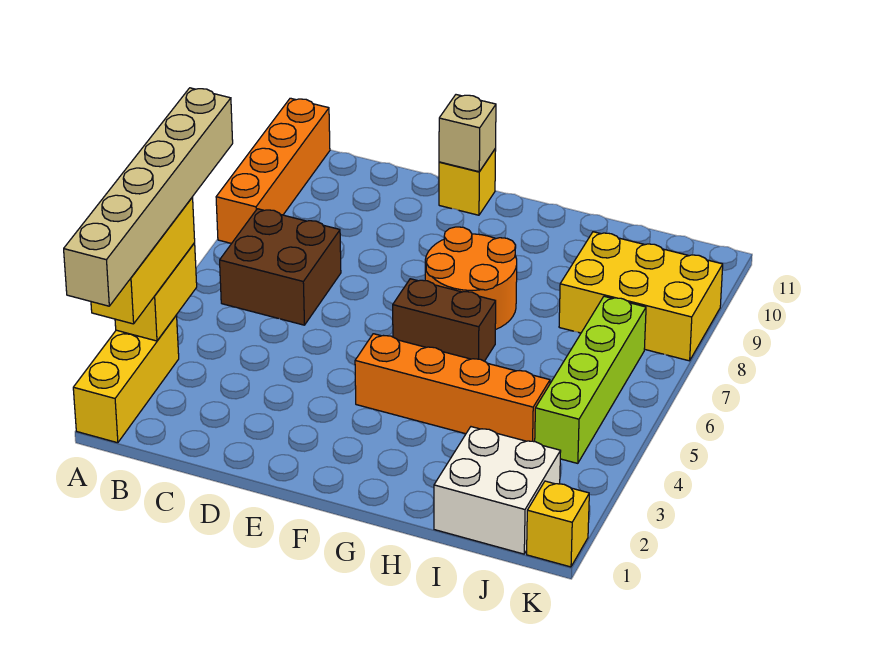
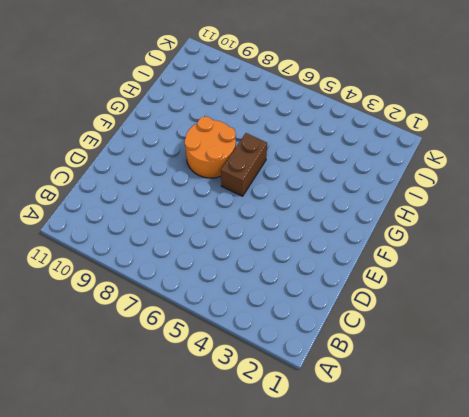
none -> yellow brick A1:A3 level 1
none -> orange brick A8:A11 level 1
none -> brown brick B6:C7 level 1

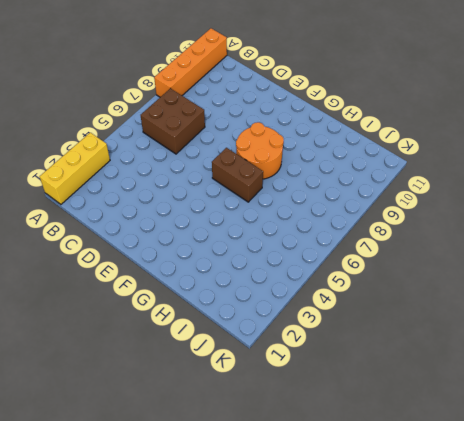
none -> yellow brick E11 level 1
none -> orange brick F4:I4 level 1
none -> white brick I1:J2 level 1

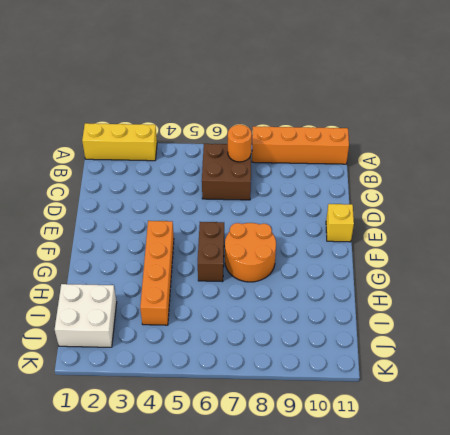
orange round brick B7 level 2 -> none
none -> yellow brick I8:K9 level 1
none -> lime brick J4:J7 level 1
none -> yellow brick K1 level 1

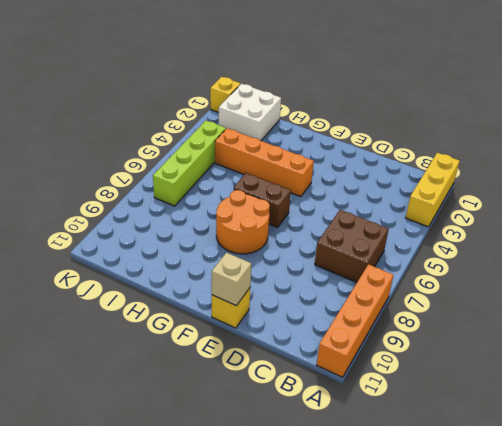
none -> yellow brick I8:K9 level 1
none -> yellow brick A3:A4 level 2
none -> yellow brick A2:A4 level 3

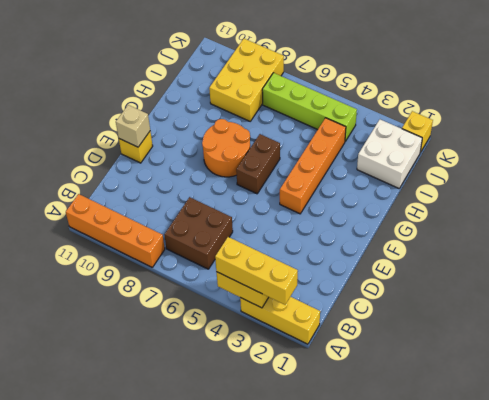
none -> tan brick A1:A6 level 4

